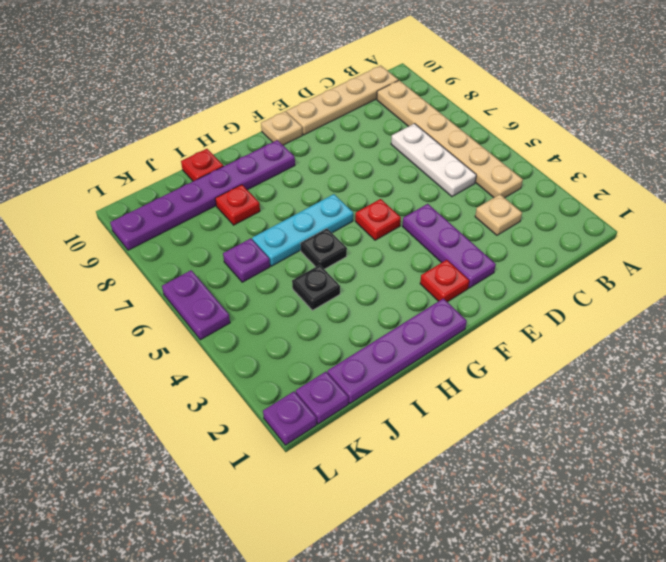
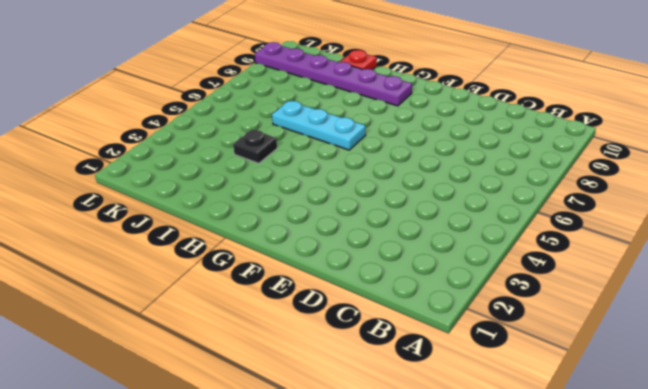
none -> tan plate B4:B9 level 1
none -> tan plate B10:E10 level 1
none -> tan plate C3 level 1

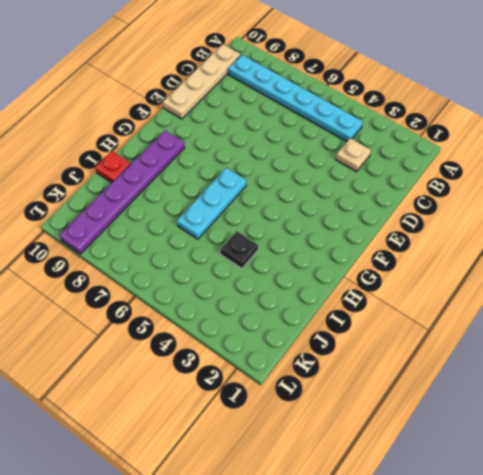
cyan plate B4:B9 level 1 -> tan plate B4:B9 level 1
none -> white plate C5:C7 level 1
none -> purple plate E2:E4 level 1
none -> red plate F2 level 1

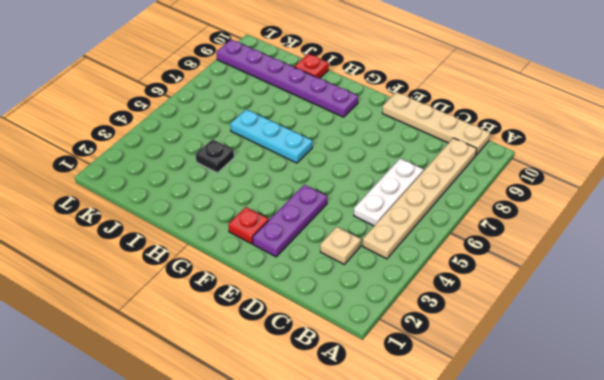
none -> red plate F5 level 1
none -> tan plate F10 level 1
none -> purple plate G1:J1 level 1

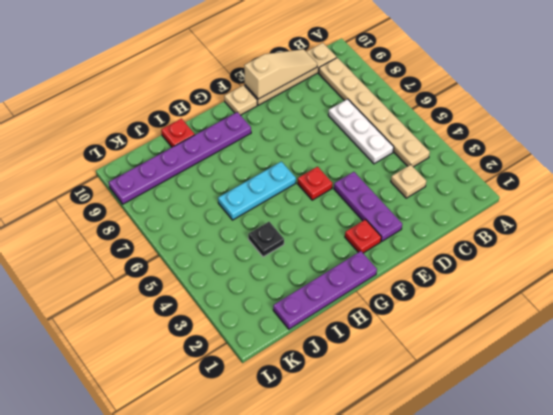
tan slope C10:E10 level 2 top E -> none
none -> black plate H5 level 1
none -> red plate I8 level 1
none -> purple plate J6 level 1

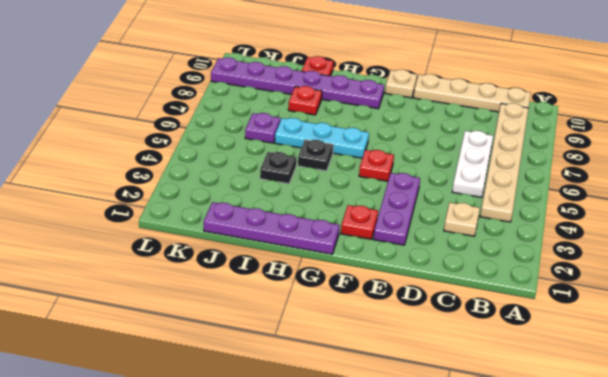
none -> purple plate K1 level 1
none -> purple plate L1 level 1
none -> purple plate L5:L6 level 1

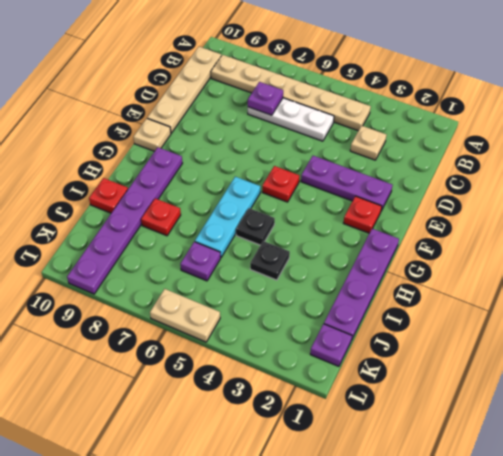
purple plate C7 level 2 -> purple plate L1 level 1
tan plate L5:L6 level 1 -> purple plate L5:L6 level 1

